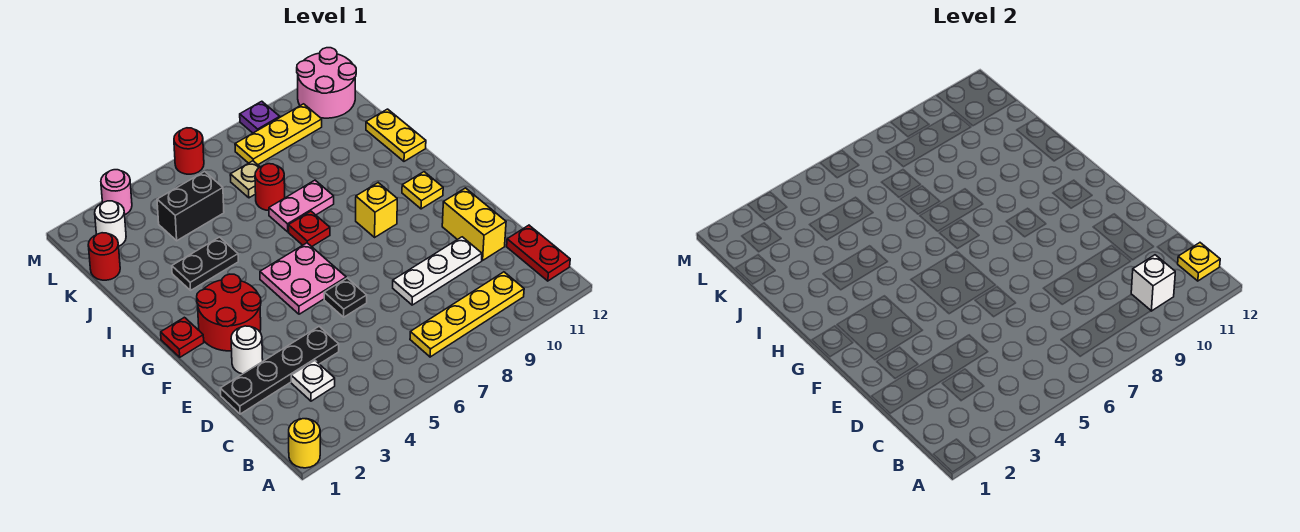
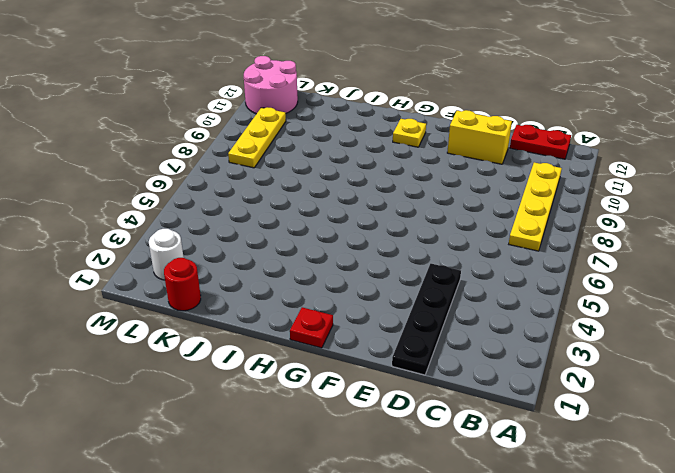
none -> yellow round brick A1 level 1
none -> white plate C3 level 1
none -> white plate D8:D10 level 1
none -> white round brick E2 level 1

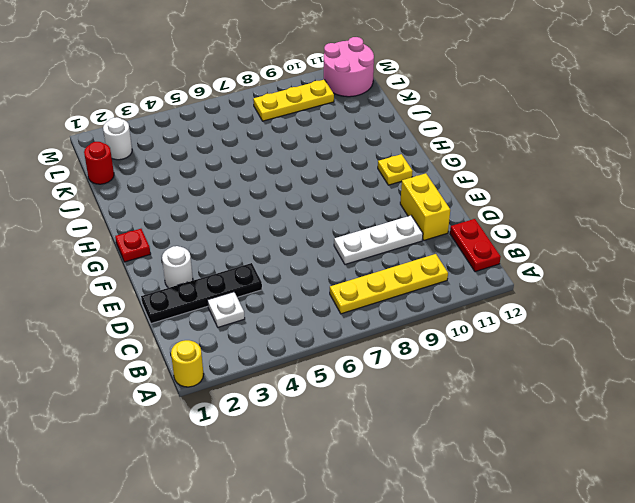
none -> black plate E6 level 1
none -> red round brick F2:G3 level 1
none -> pink plate F5:G6 level 1
none -> yellow brick G9 level 1

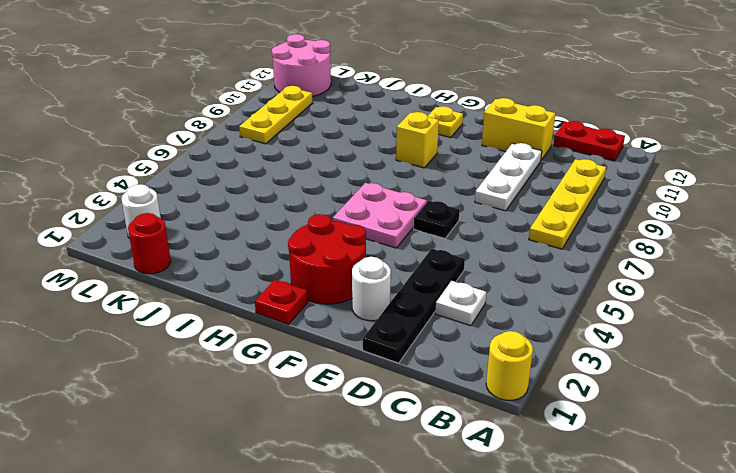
none -> red plate H7 level 1
none -> black plate I3:I4 level 1
none -> pink plate I7:I8 level 1
none -> yellow plate I12:J12 level 1

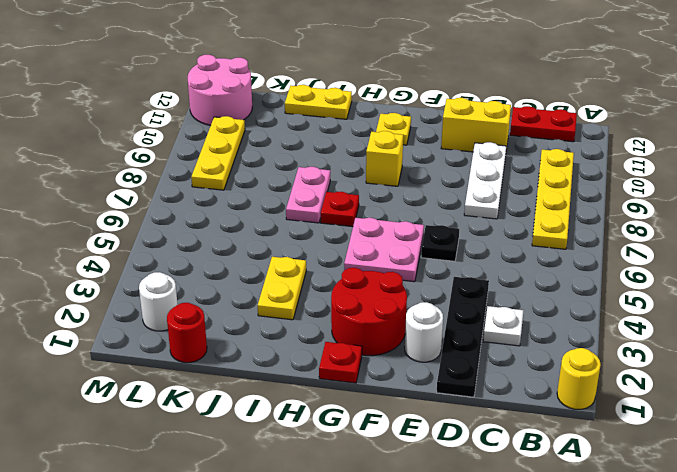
yellow plate I3:I4 level 1 -> black plate I3:I4 level 1
none -> red round brick J7 level 1
none -> black brick K4:K5 level 1
none -> tan plate K7 level 1
none -> pink round brick M3 level 1

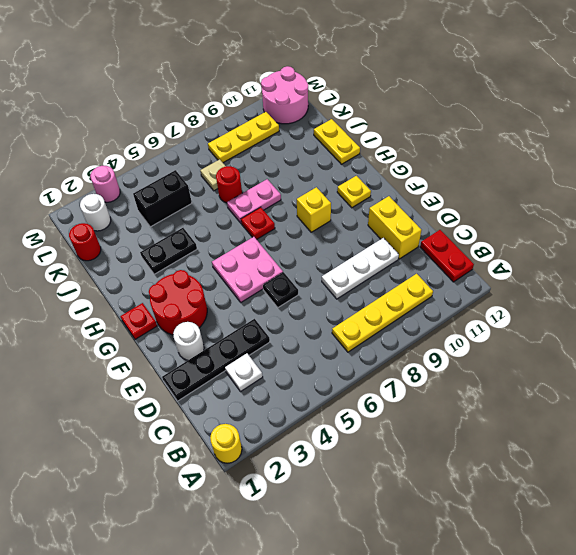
none -> red round brick M6 level 1
none -> purple plate M9 level 1
none -> white brick B10 level 2
none -> yellow plate B12 level 2

